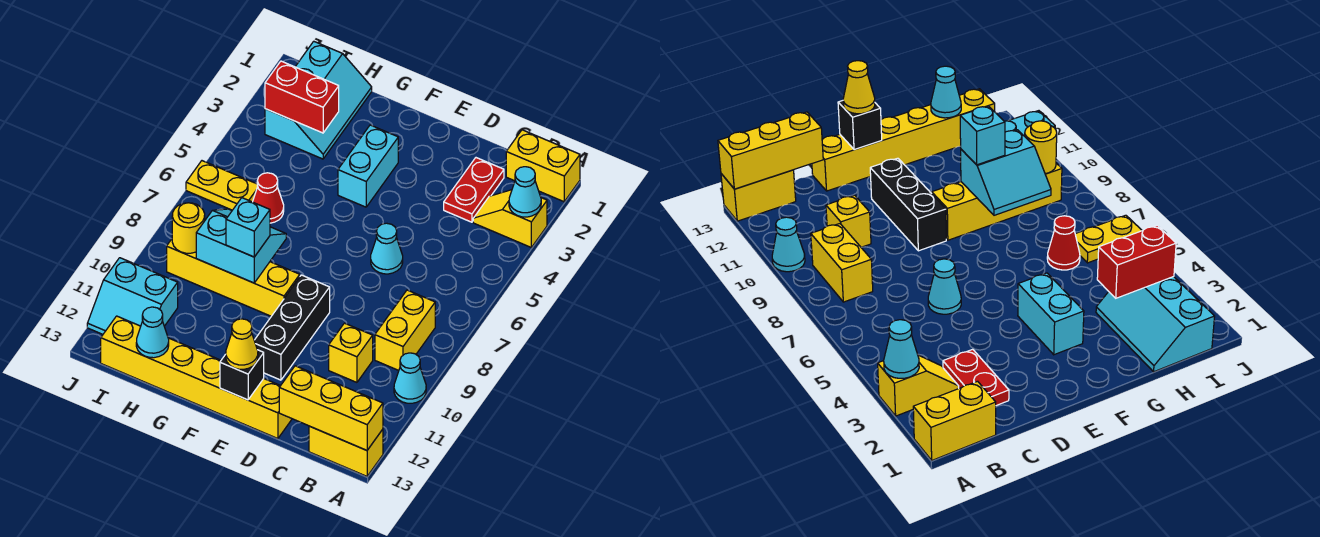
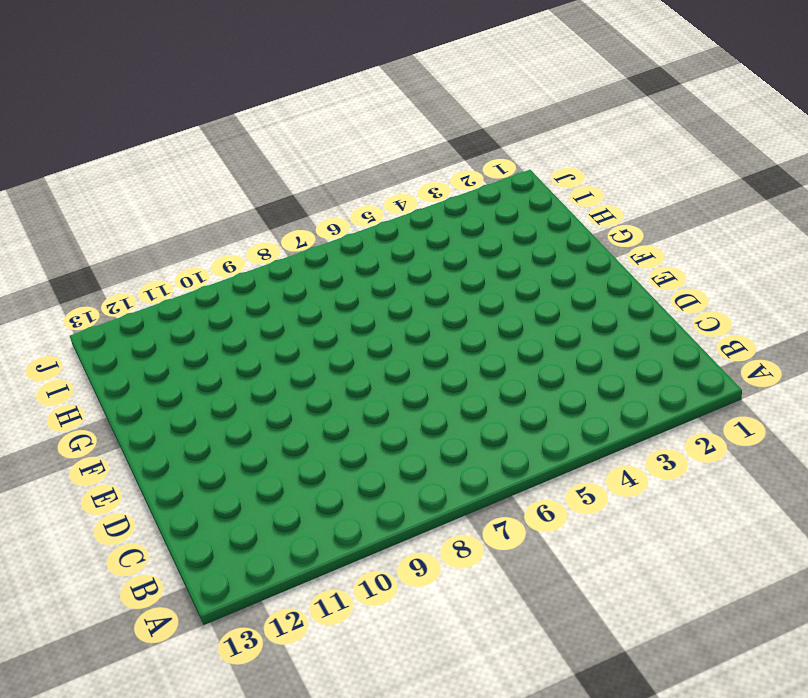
none -> yellow brick A1:B1 level 1
none -> yellow slope A3:B3 level 1 top A
none -> cyan cone A10 level 1

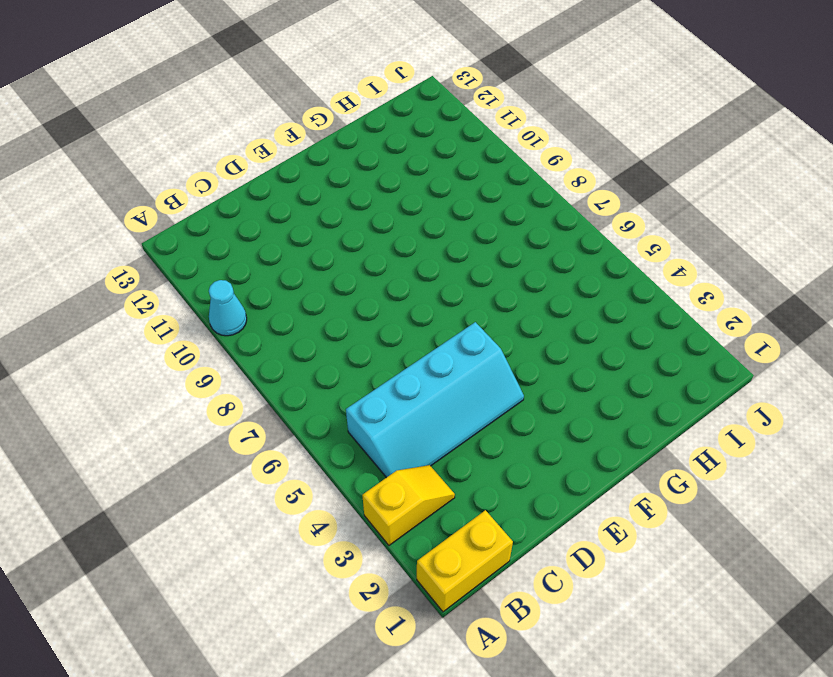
cyan slope B4:E5 level 1 top 5 -> none
none -> yellow brick A13:B13 level 1
none -> yellow brick B8:B9 level 1
none -> red plate C2:C3 level 1

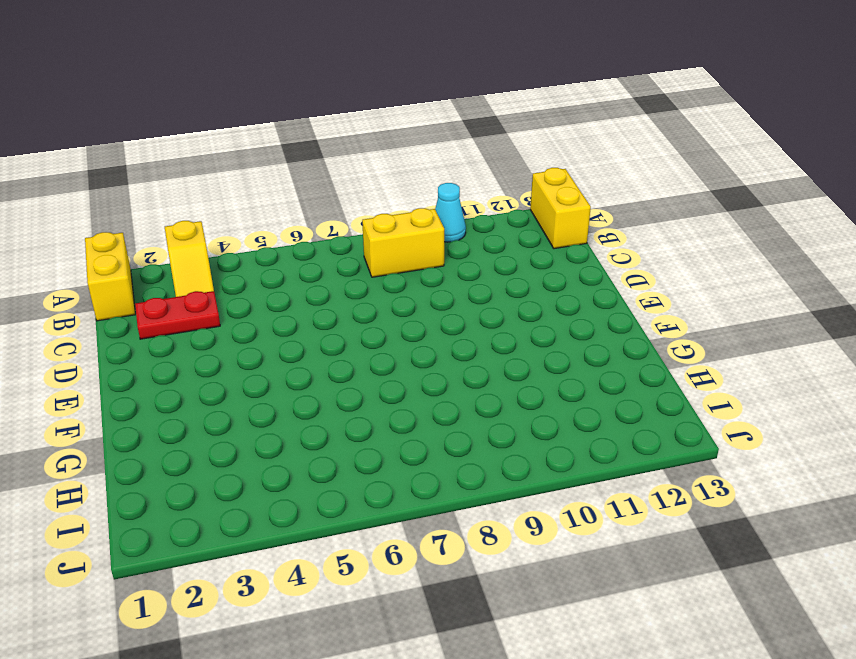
none -> yellow brick C10 level 1
none -> cyan cone D6 level 1
none -> yellow brick D13:I13 level 1

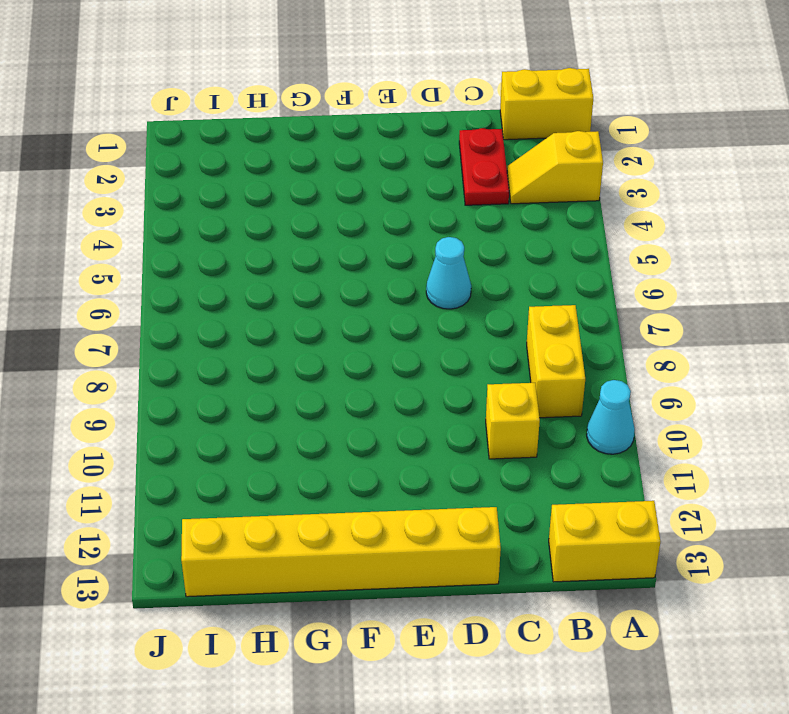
none -> black brick E9:E11 level 1
none -> cyan brick F3:F4 level 1
none -> yellow brick F9:I9 level 1

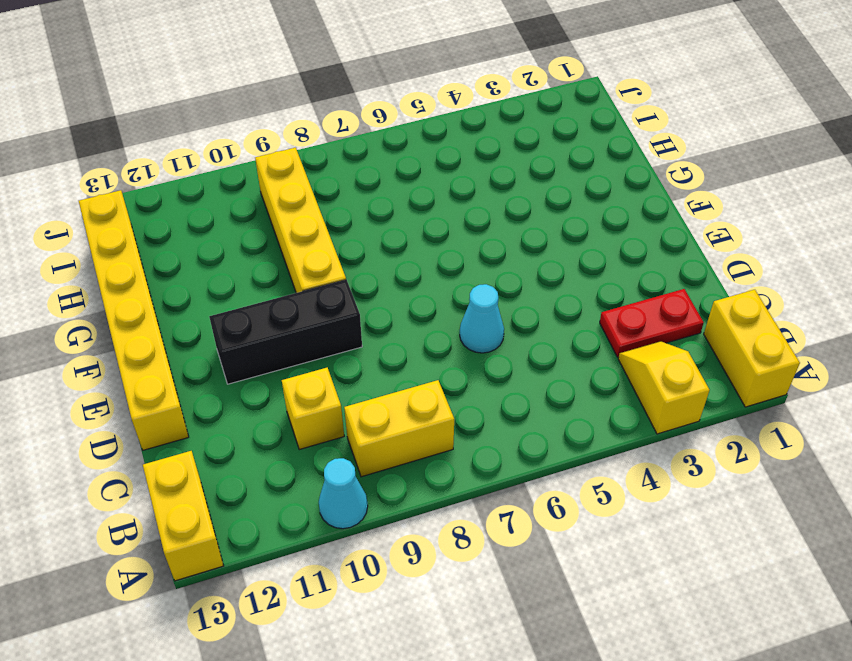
none -> cyan brick F3:F4 level 1
none -> cyan slope H1:I3 level 1 top I
none -> red cone H6 level 1

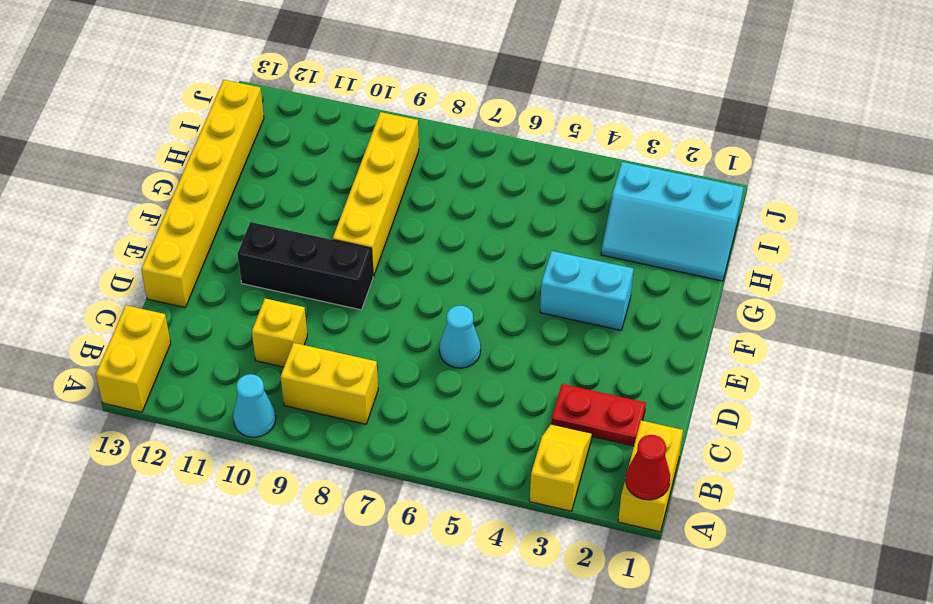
red cone A1 level 2 -> red cone H6 level 1
none -> yellow plate I6:J6 level 1
none -> cyan slope I11:J12 level 1 top 11
none -> cyan cone A3 level 2

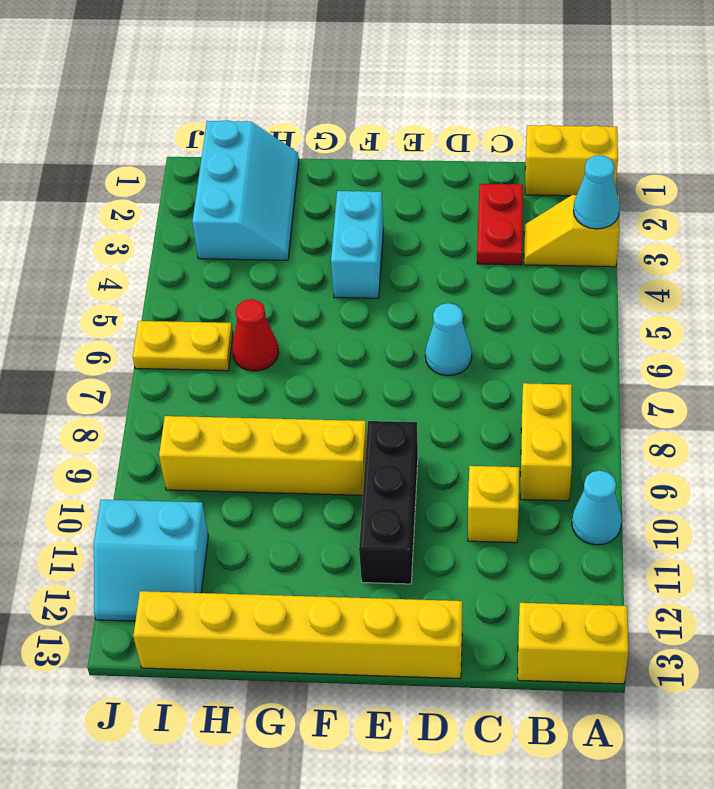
none -> yellow brick A13:C13 level 2
none -> black brick E13 level 2
none -> cyan slope G8:H9 level 2 top 9

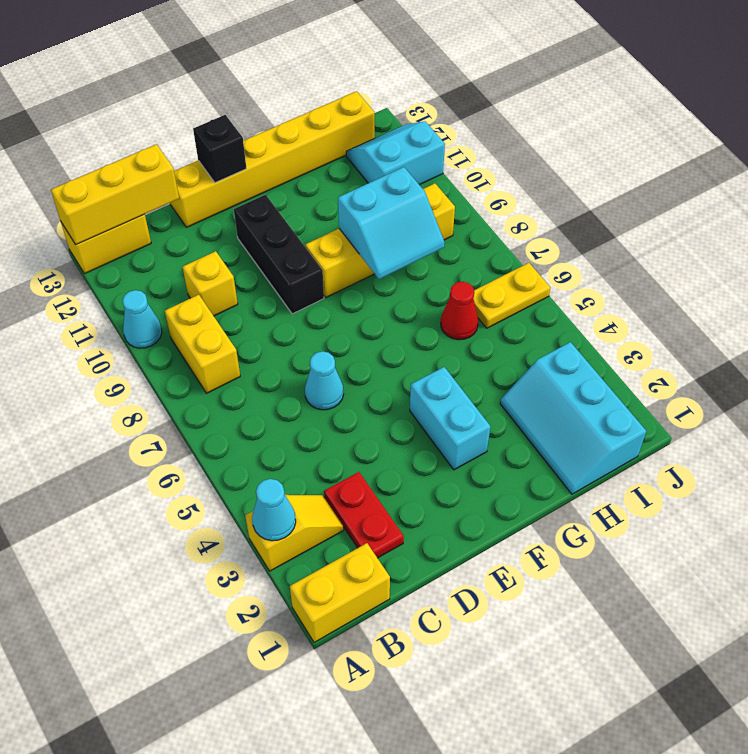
none -> red brick H3:I3 level 2
none -> cyan cone H13 level 2
none -> yellow round brick I9 level 2

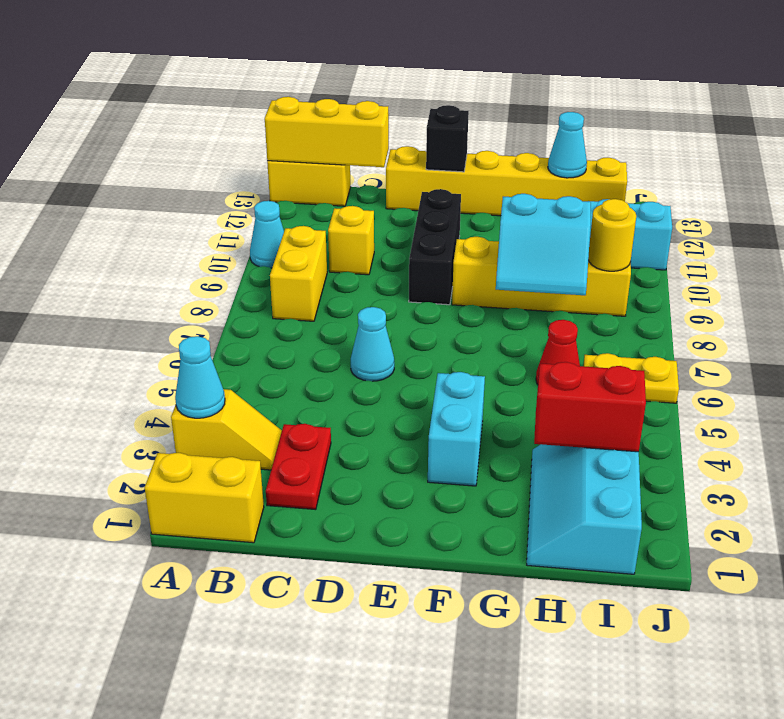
none -> yellow cone E13 level 3
none -> cyan brick G9 level 3

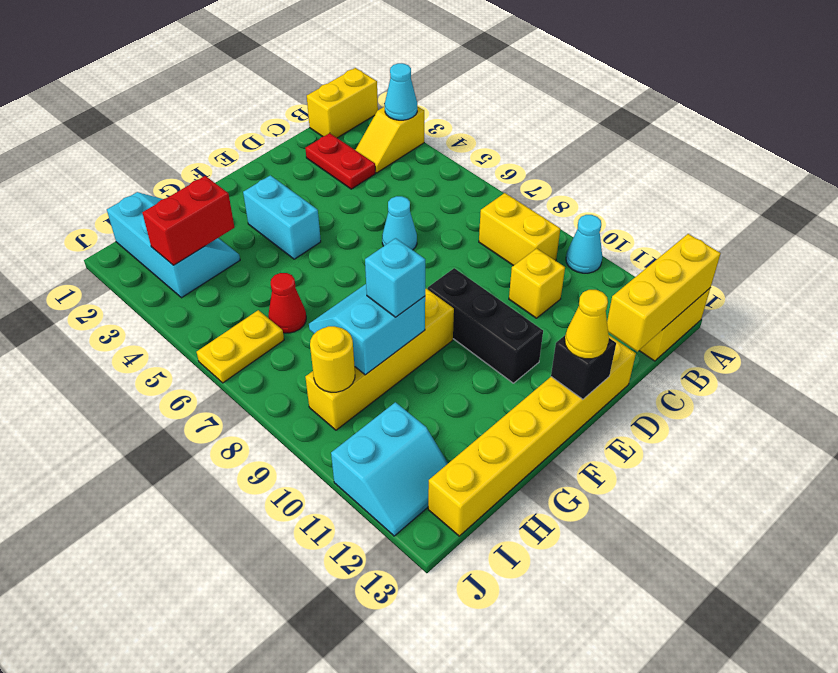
none -> cyan cone H13 level 2

